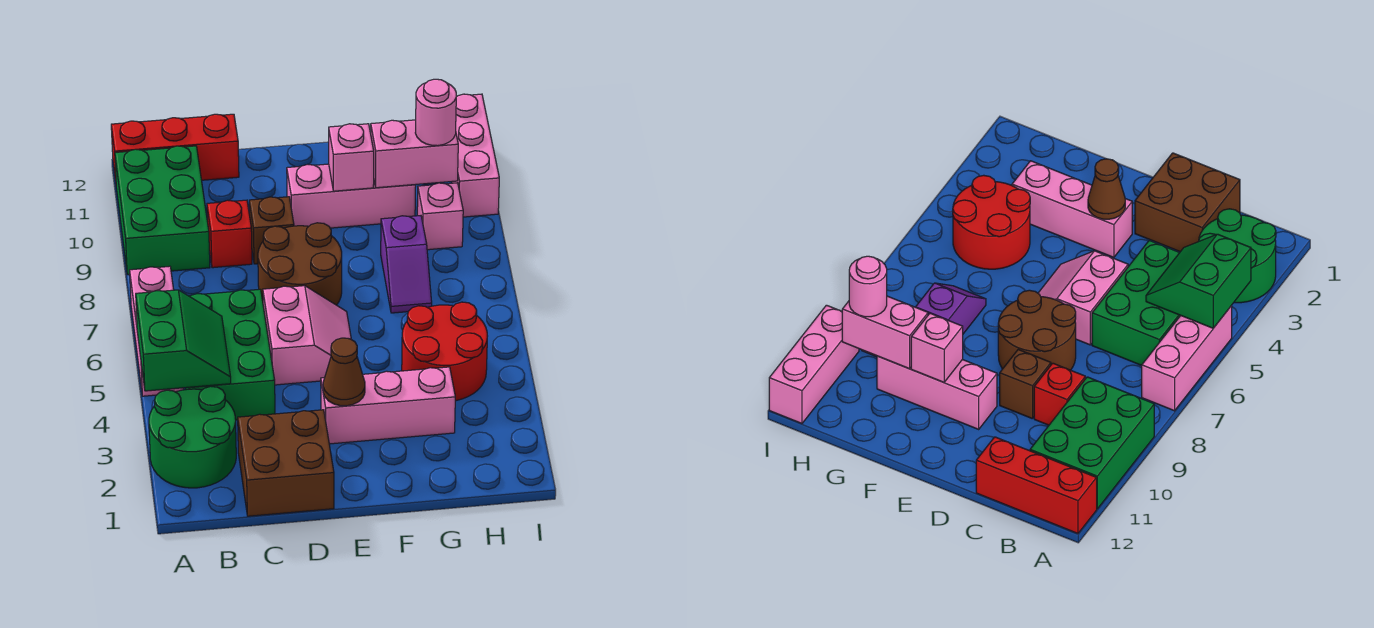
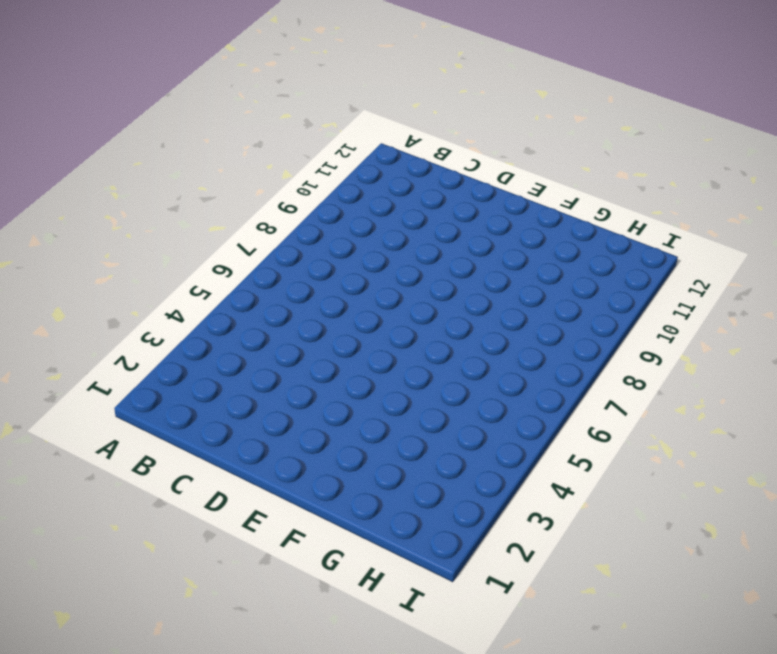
none -> green round brick A2:B3 level 1
none -> pink brick A5:A7 level 1
none -> green brick A9:B11 level 1

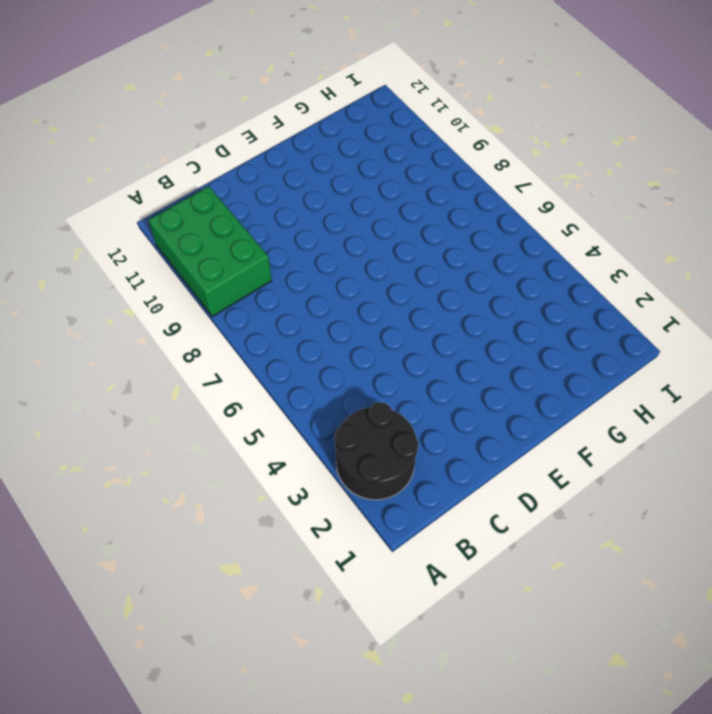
black round brick A2:B3 level 1 -> green round brick A2:B3 level 1
none -> pink brick A5:A7 level 1
none -> red brick A12:C12 level 1
none -> green brick B4:C6 level 1

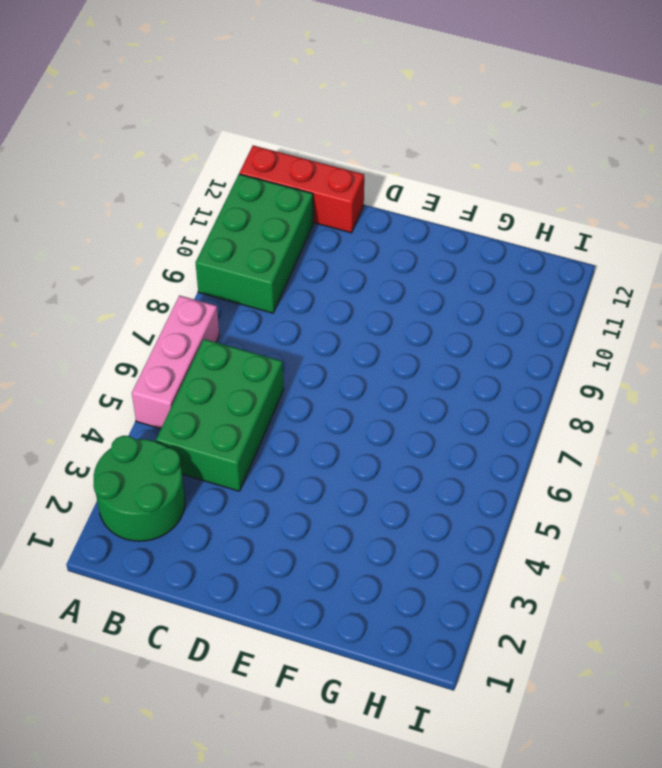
none -> brown brick C1:D2 level 1
none -> red brick C9 level 1
none -> pink slope D5:E6 level 1 top D

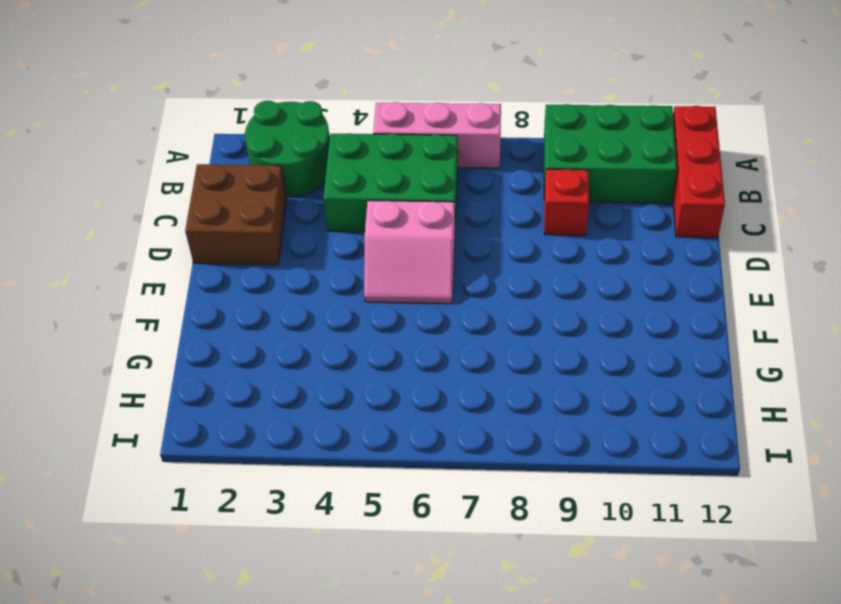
none -> brown round brick D7:E8 level 1
none -> brown brick D9 level 1
none -> pink brick E3:G3 level 1

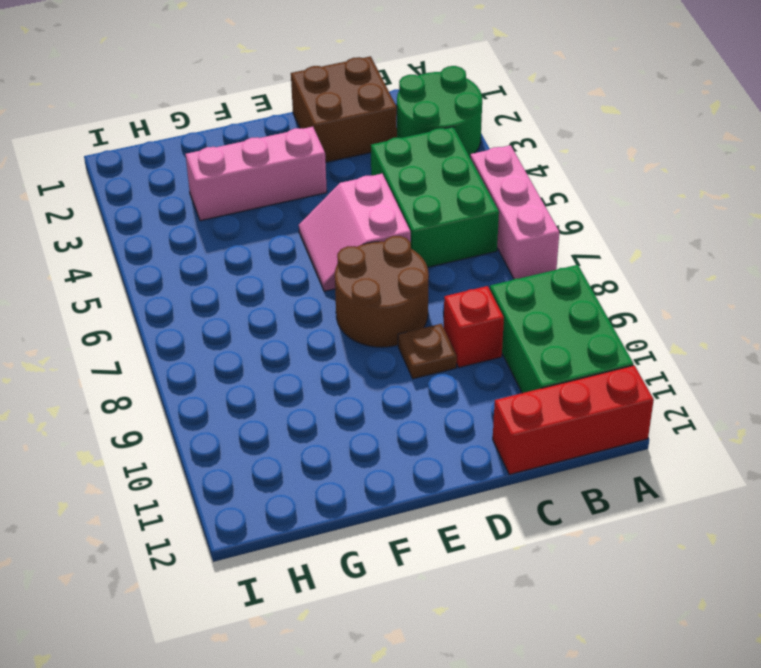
brown plate D9 level 1 -> brown brick D9 level 1
none -> pink brick E10:G10 level 1
none -> red round brick G4:H5 level 1
none -> purple slope G7:G8 level 1 top 8

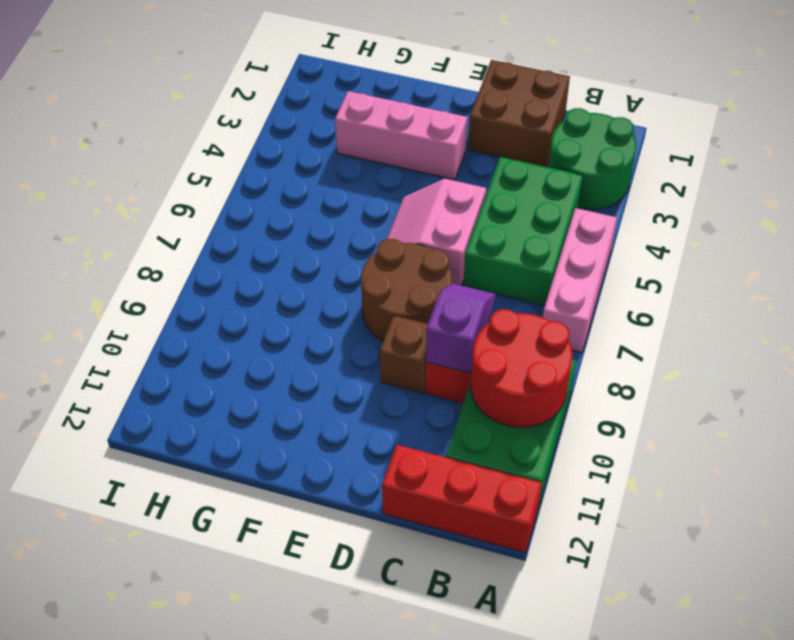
red round brick A9:B10 level 2 -> red round brick G4:H5 level 1
purple slope C8:C9 level 2 top 9 -> purple slope G7:G8 level 1 top 8
none -> pink brick E10:G10 level 1
none -> pink brick H9 level 1
none -> pink brick I10:I12 level 1

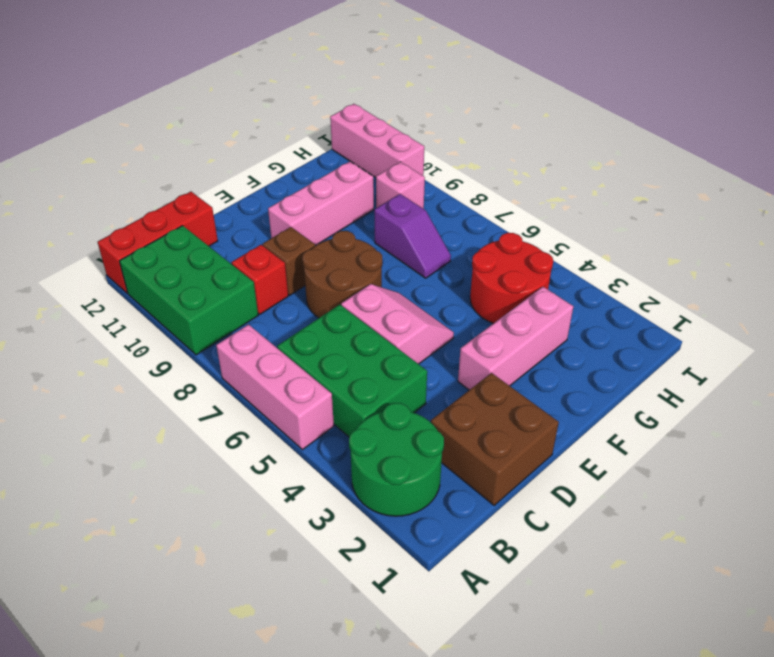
none -> green slope A4:B5 level 2 top A
none -> brown cone E3 level 2
none -> pink brick F10 level 2

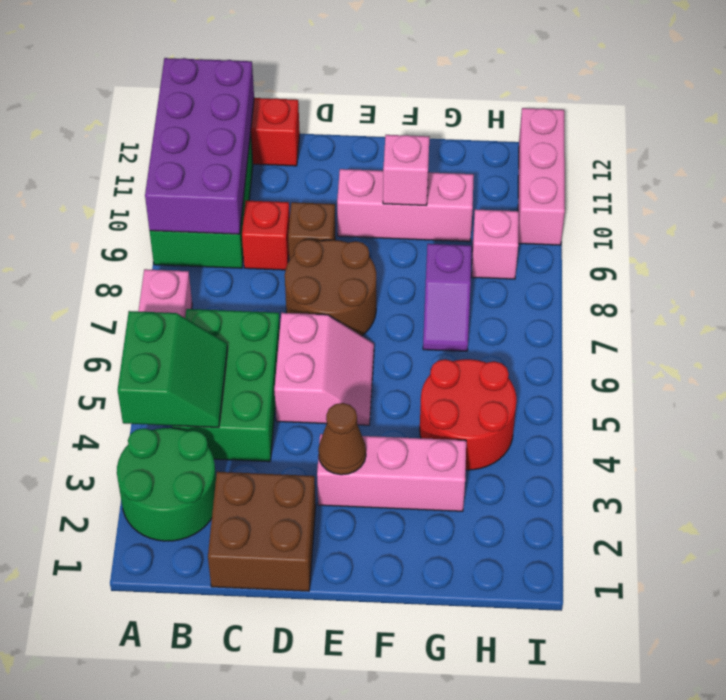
purple brick A9:B12 level 2 -> none
none -> pink brick G10:H10 level 2
none -> pink round brick H10 level 3

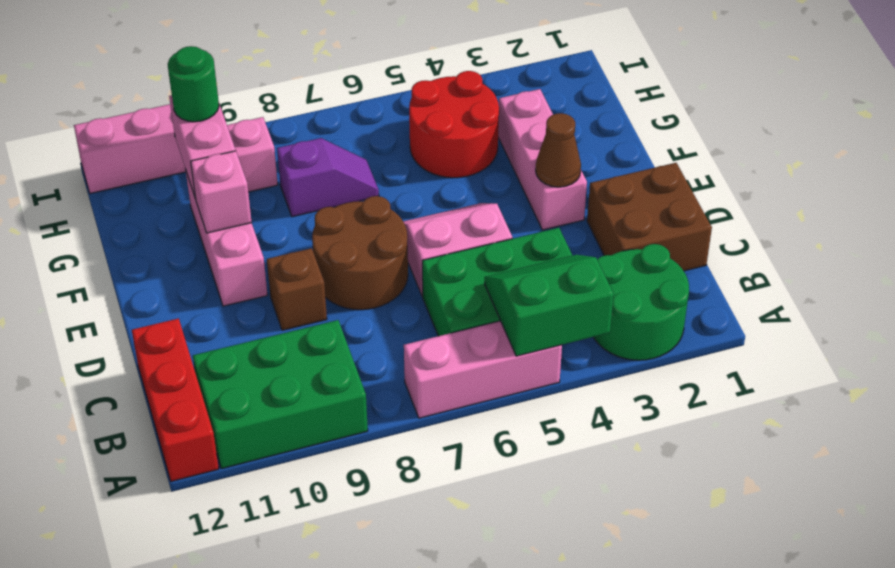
green round brick H10 level 3 -> pink round brick H10 level 3
none -> red brick C9 level 1

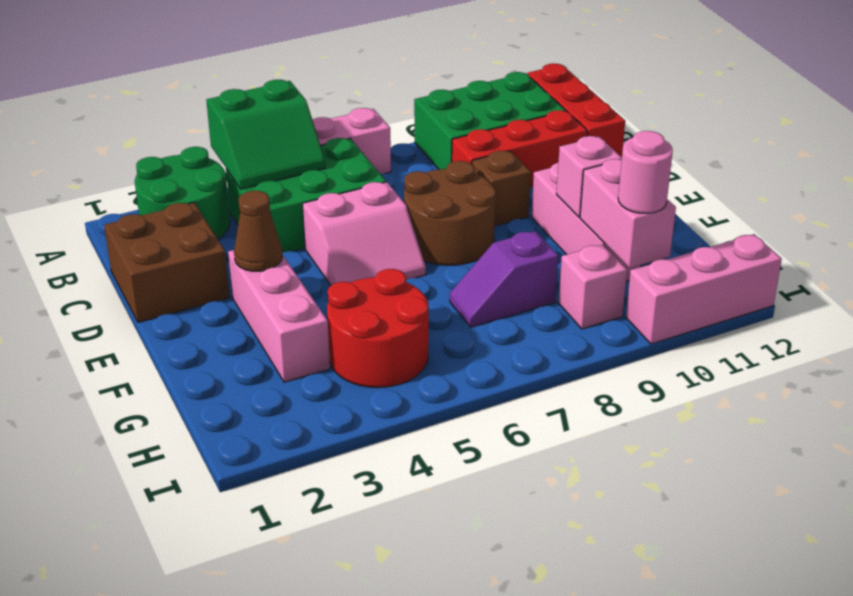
red brick C9:C11 level 1 -> red brick C9 level 1

